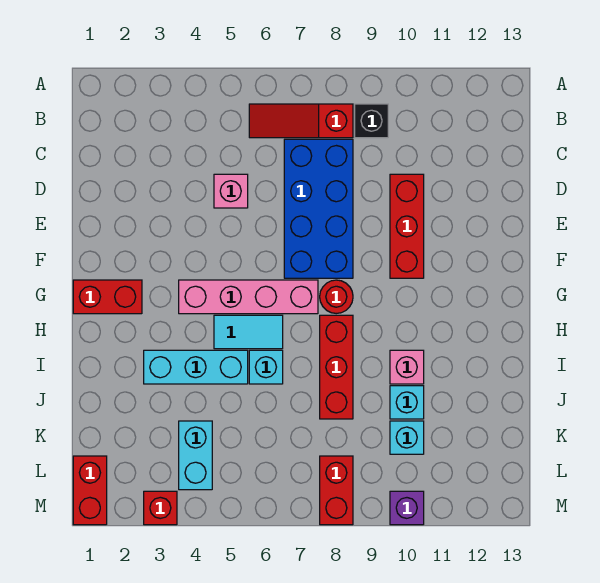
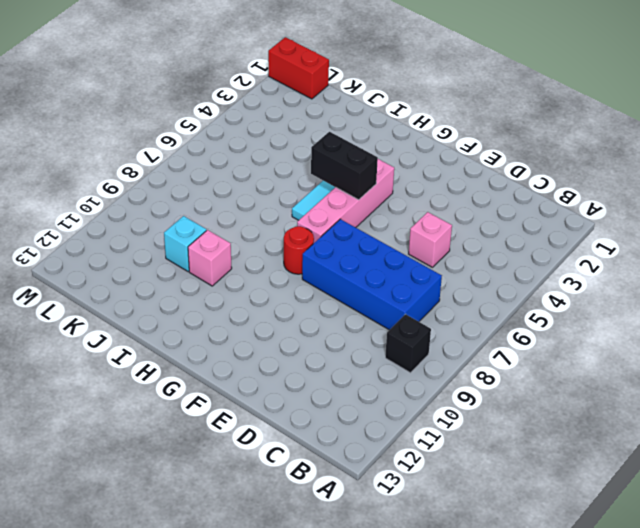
black brick G5:H5 level 2 -> none
none -> red slope B6:B8 level 1 top 8
none -> red brick D10:F10 level 1
none -> red brick G1:G2 level 1

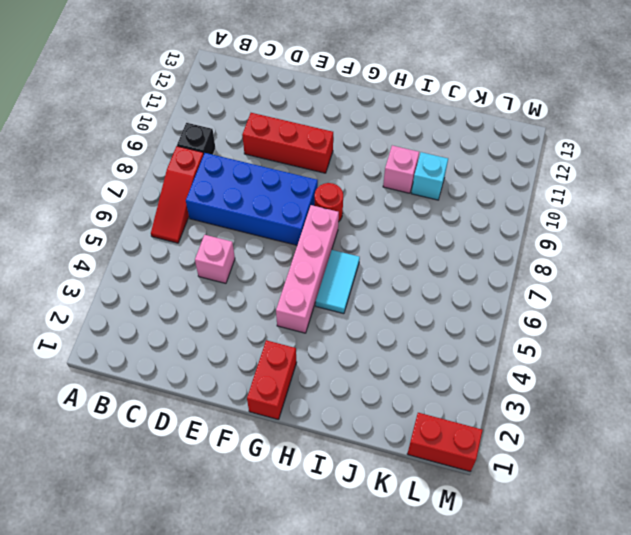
none -> red brick H8:J8 level 1
none -> cyan brick I3:I5 level 1
none -> cyan brick I6 level 1

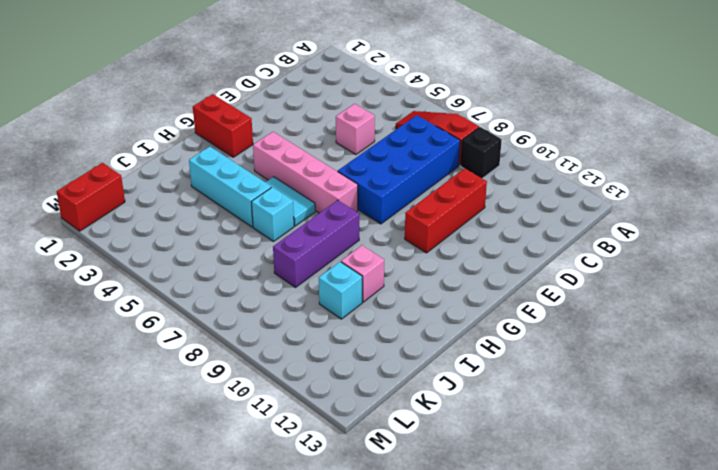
purple brick H8:J8 level 1 -> red brick H8:J8 level 1
none -> red round brick G8 level 1
none -> cyan brick K4:L4 level 1
none -> cyan brick K10 level 1

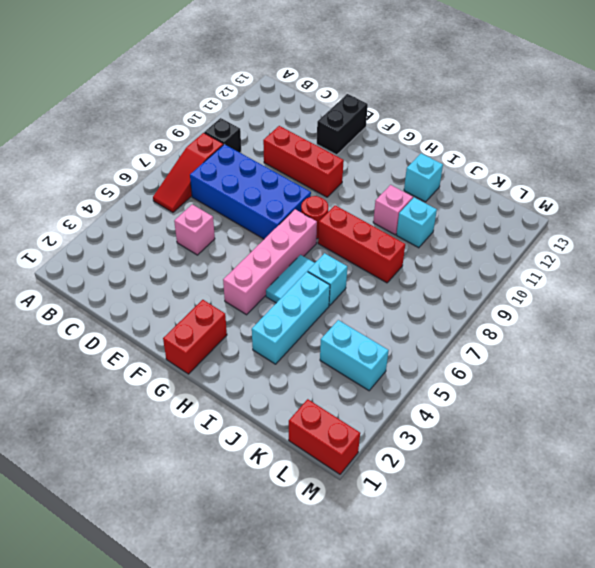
black brick E12:E13 level 1 -> none
cyan brick I12 level 1 -> cyan brick K10 level 1
none -> red brick L8:M8 level 1
none -> red brick M3 level 1
none -> purple brick M10 level 1

